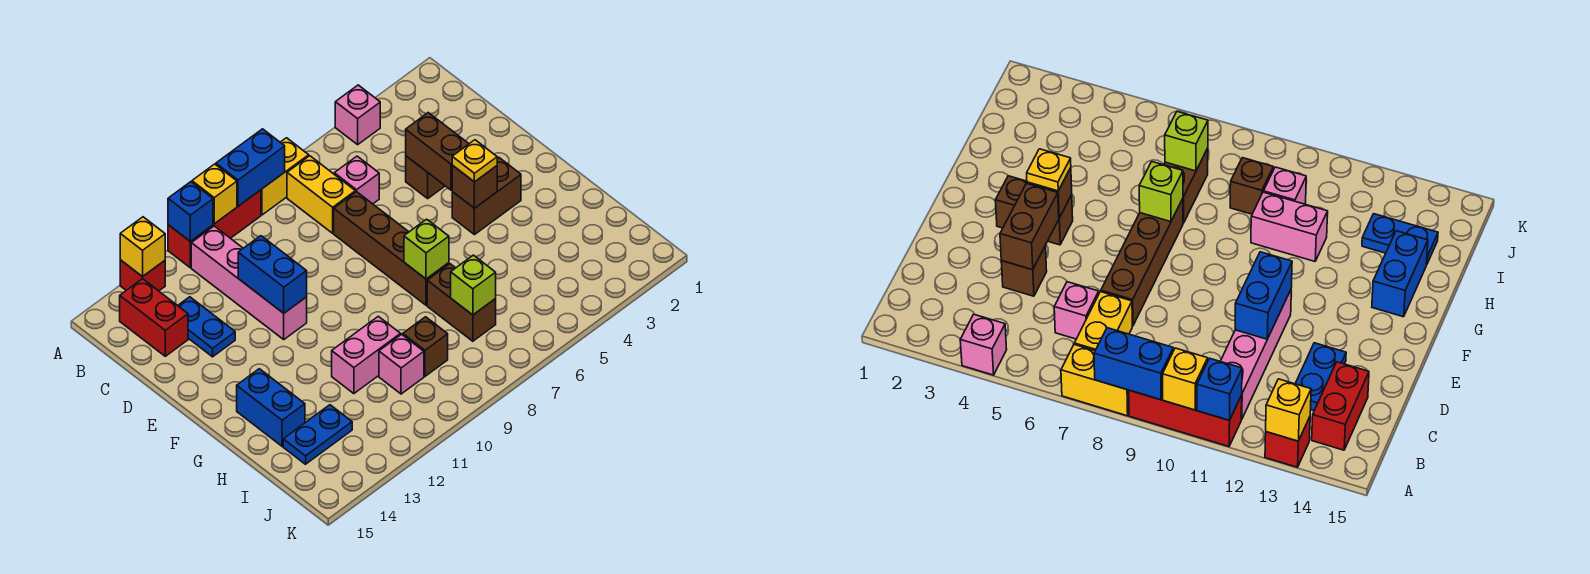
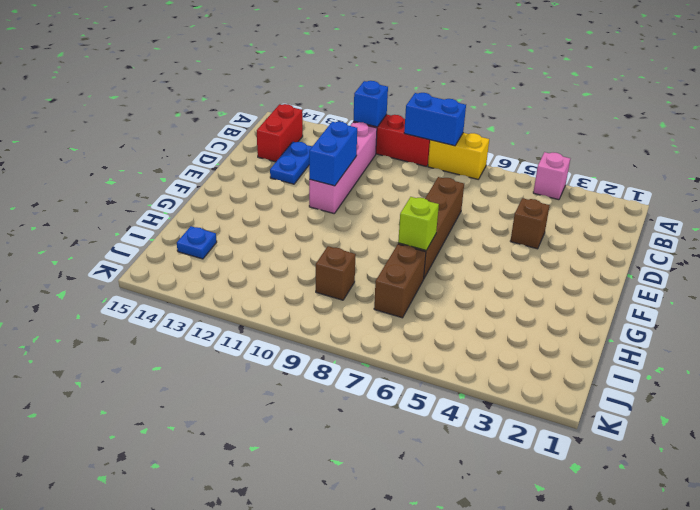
blue plate I14 level 1 -> blue plate I13:I14 level 1
none -> red brick A13 level 1
none -> yellow brick B7:C7 level 1
none -> pink brick C6 level 1

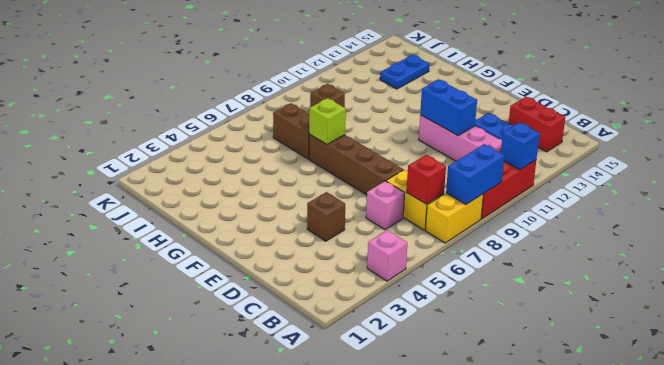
red brick B7 level 2 -> red brick A13 level 1
none -> brown brick F3:F4 level 1
none -> blue brick G14:H14 level 1
none -> pink brick H10:H11 level 1

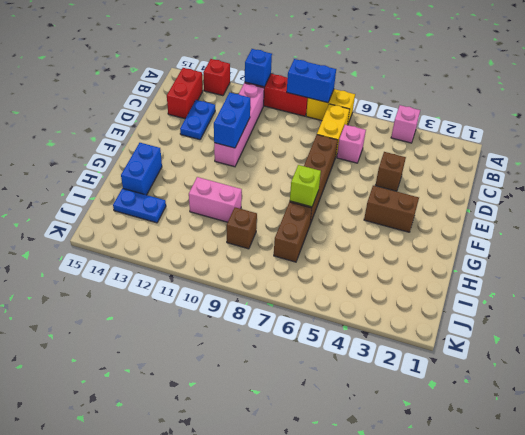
none -> pink brick I10 level 1
none -> yellow brick A10 level 2
none -> yellow brick A13 level 2

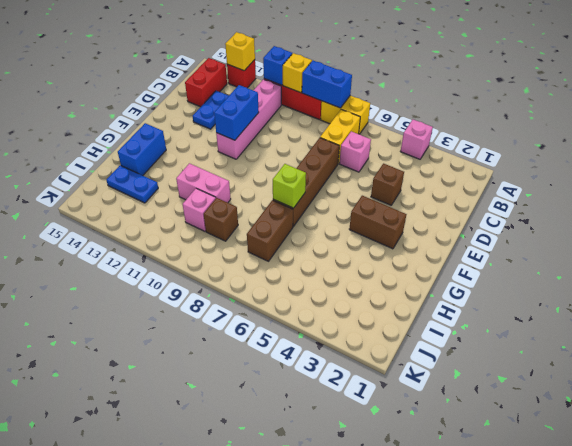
none -> brown brick D4:E4 level 2
none -> brown brick F4 level 2
none -> lime brick I7 level 2

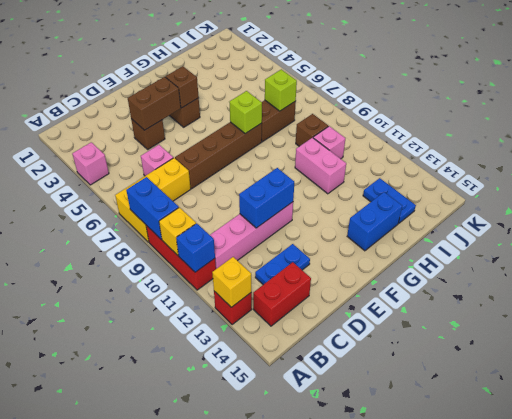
none -> yellow plate F4 level 3

